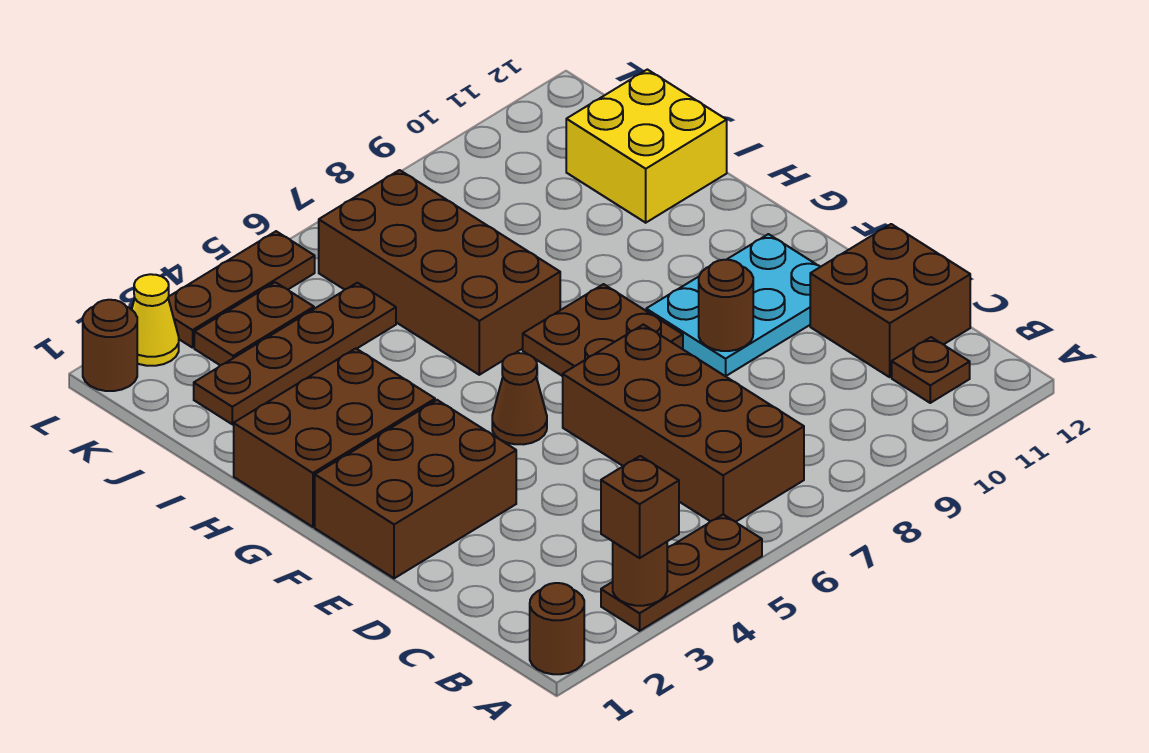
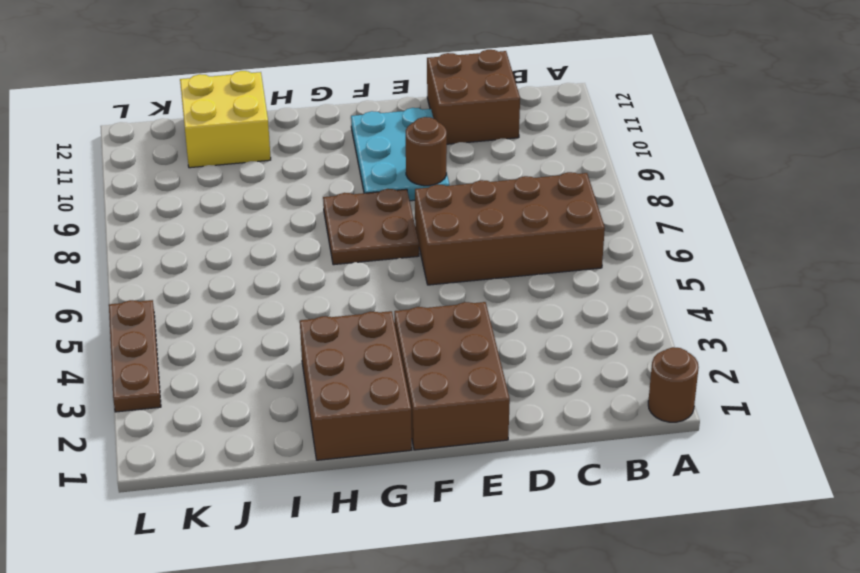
none -> brown plate A3:A5 level 1
none -> brown plate B11 level 1
none -> brown cone F5 level 1

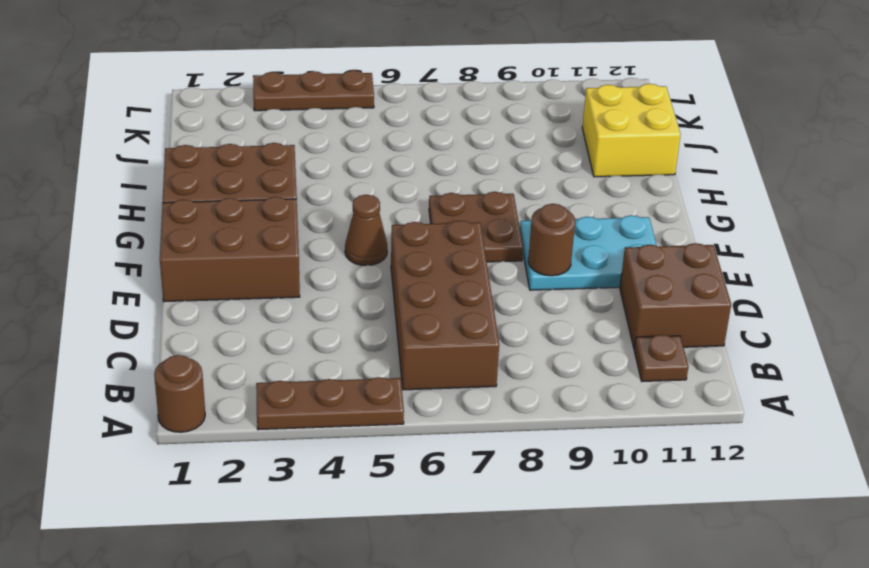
none -> brown brick H6:K7 level 1
none -> brown plate J2:J5 level 1
none -> brown plate K3:K4 level 1

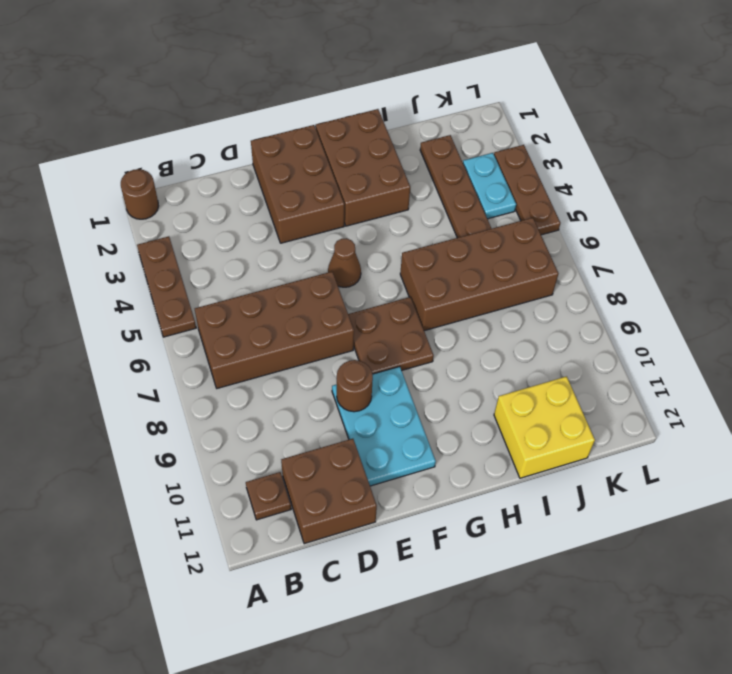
cyan plate K3:K4 level 1 -> brown plate K3:K4 level 1
none -> brown round brick L1 level 1
none -> yellow cone L2 level 1
none -> brown round brick A3 level 2

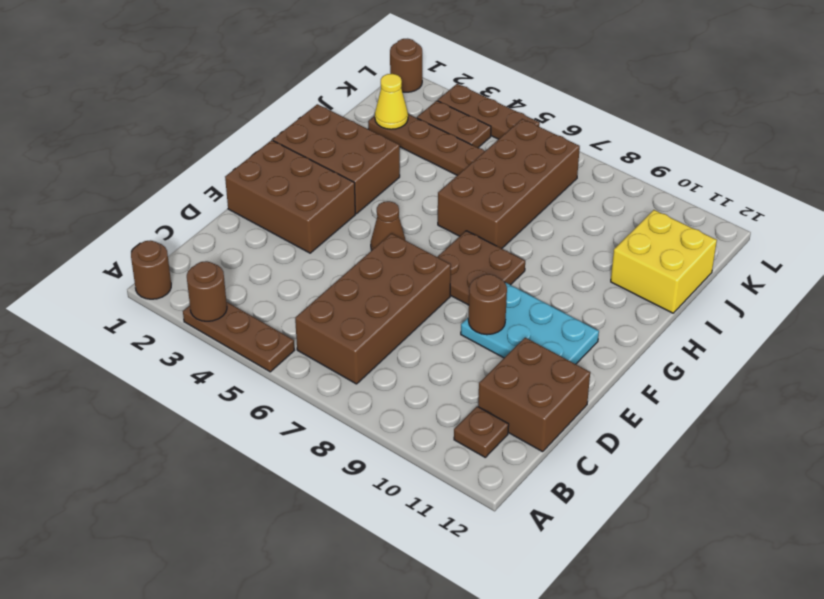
yellow cone J2 level 2 -> yellow cone L2 level 1
none -> brown brick A3 level 3

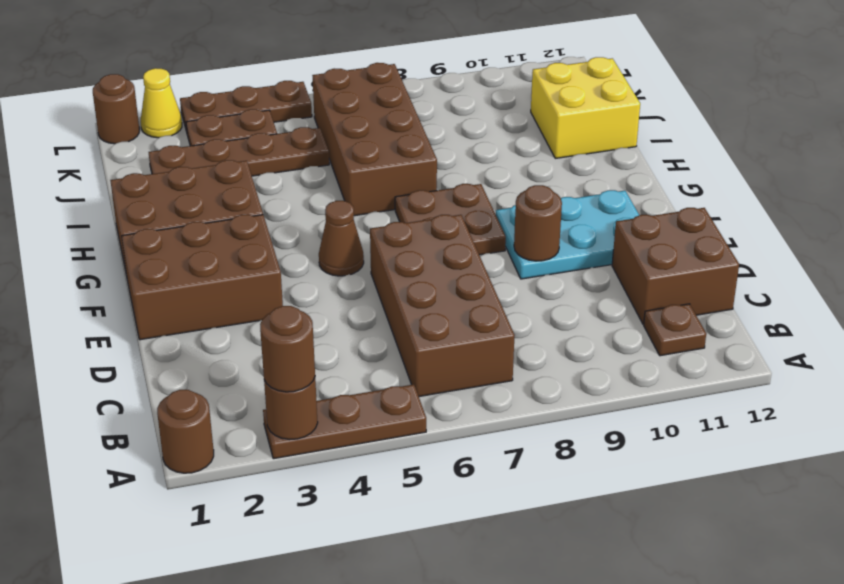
brown round brick A3 level 3 -> brown brick A3 level 3

